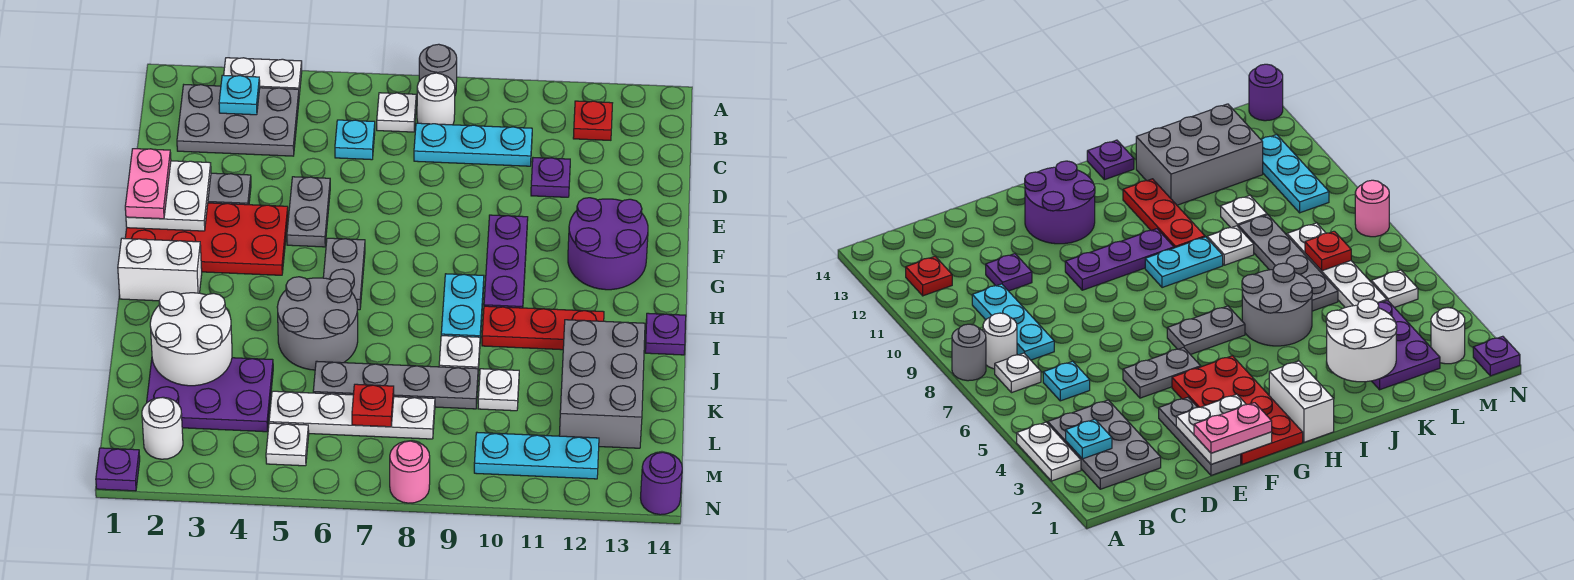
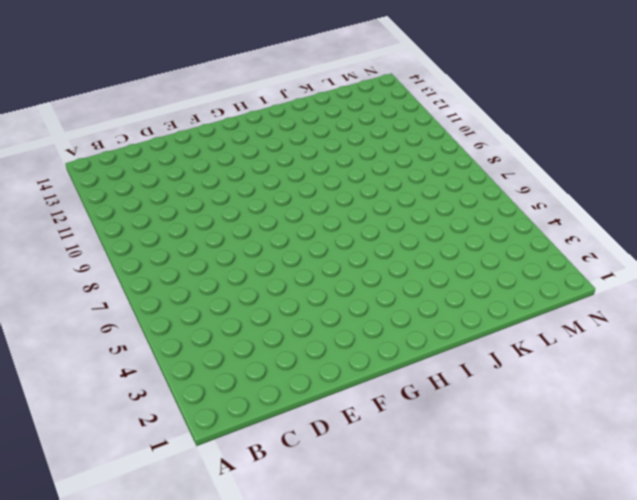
none -> white plate A3:A4 level 1
none -> grey round brick A8 level 1
none -> grey plate B2:C4 level 1
none -> white plate B7 level 1

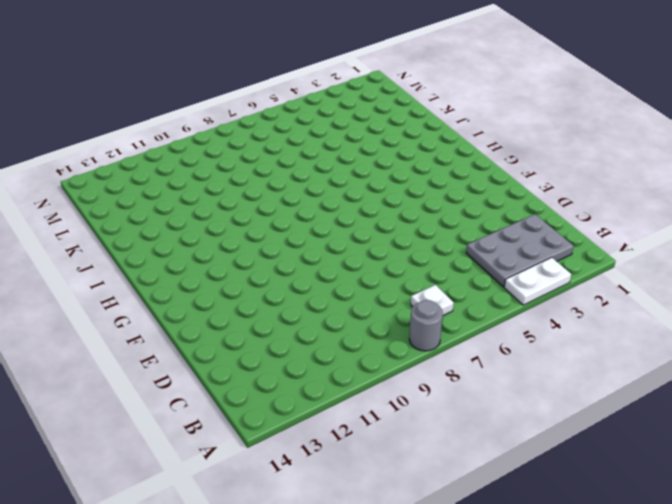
none -> white round brick B8 level 1
none -> red plate B12 level 1
none -> cyan plate C6 level 1
none -> cyan plate C8:C10 level 1

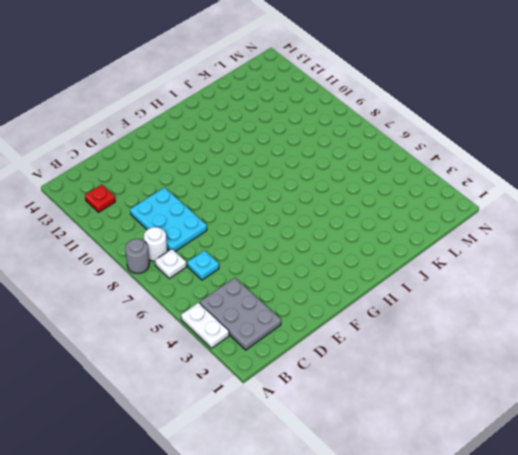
cyan plate C8:D10 level 1 -> cyan plate C8:C10 level 1
none -> purple plate D11 level 1
none -> grey plate E1:E3 level 1
none -> grey plate E5:F5 level 1
none -> red plate F1:G4 level 1

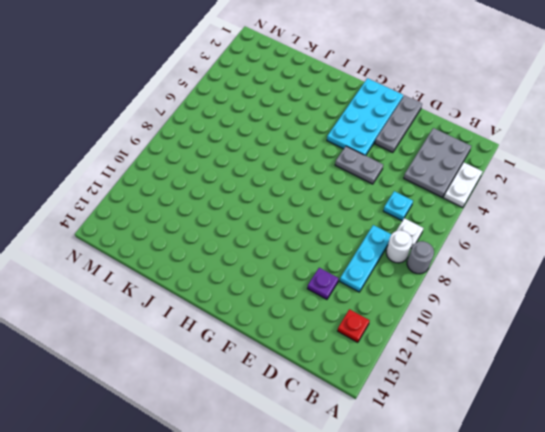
cyan plate F1:G4 level 1 -> red plate F1:G4 level 1
none -> purple plate F10:H10 level 1
none -> purple round brick F12:G13 level 1
none -> grey plate G6:H6 level 1
none -> white brick H1:H2 level 1

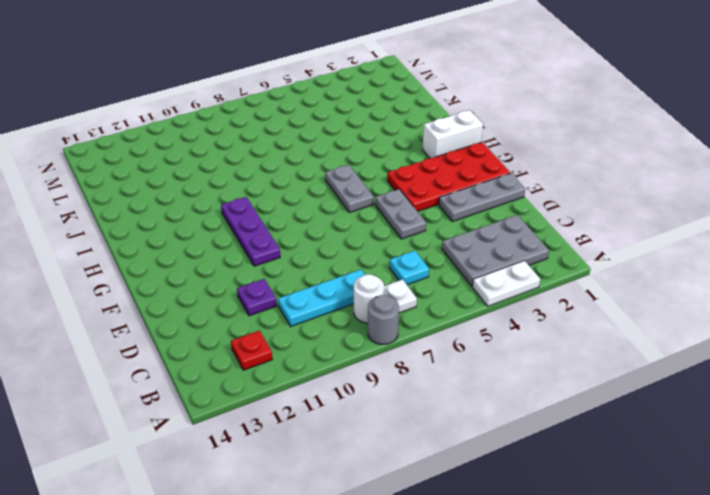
none -> purple round brick F12:G13 level 1
none -> cyan plate H9:I9 level 1
none -> grey round brick I5:J6 level 1
none -> red plate I10:I12 level 1

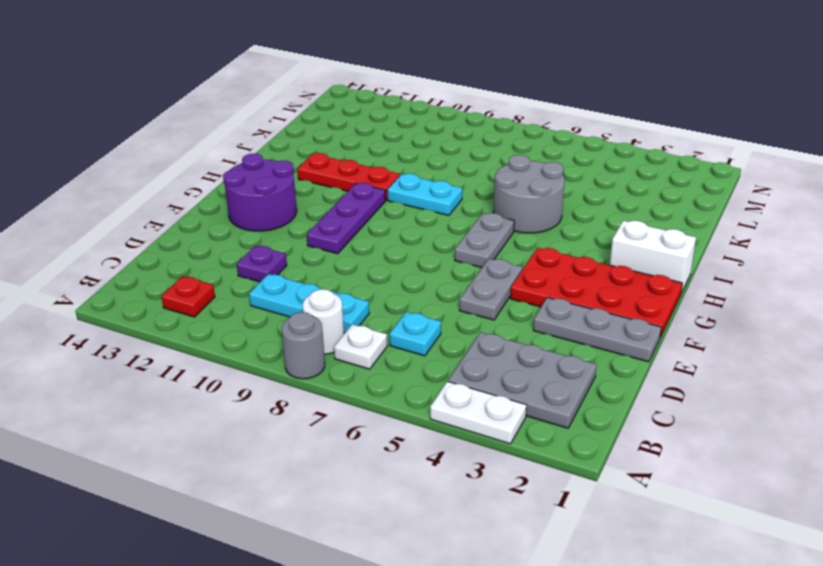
cyan plate I8:I9 level 1 -> cyan plate H9:I9 level 1
none -> purple plate I14 level 1
none -> white plate J9 level 1
none -> grey brick J12:L13 level 1
none -> purple plate K2:L4 level 1

